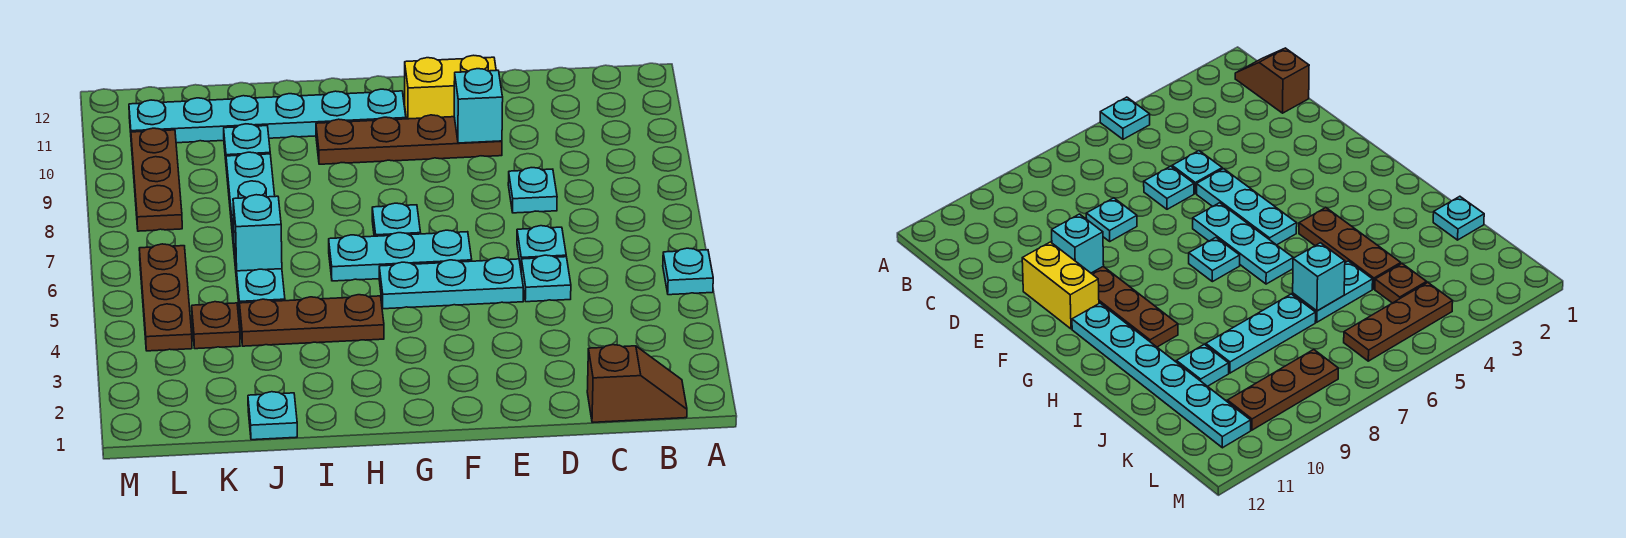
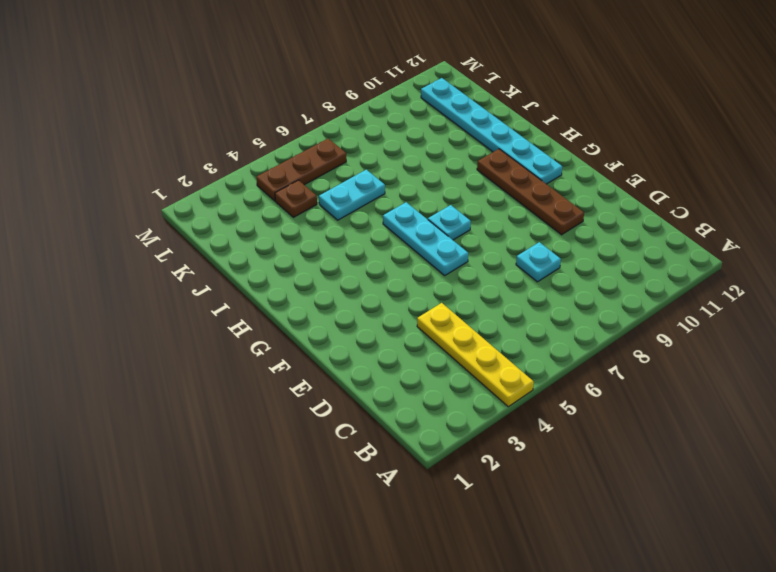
yellow plate A4:D4 level 1 -> none
none -> cyan plate A5 level 1
none -> brown slope B1:C1 level 1 top C
none -> cyan plate D5 level 1

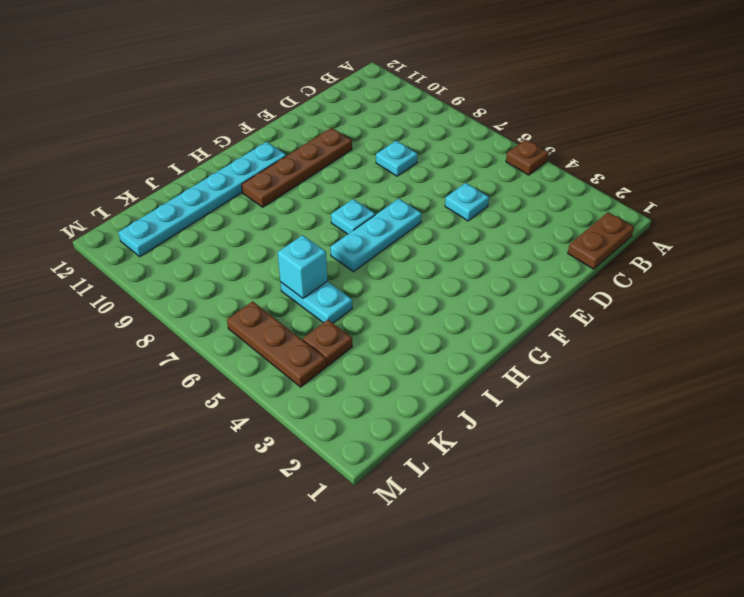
brown plate A5 level 1 -> cyan plate A5 level 1
brown plate B1:C1 level 1 -> brown slope B1:C1 level 1 top C
none -> cyan plate D6 level 1
none -> cyan plate E5:G5 level 1
none -> yellow brick E11:F11 level 1

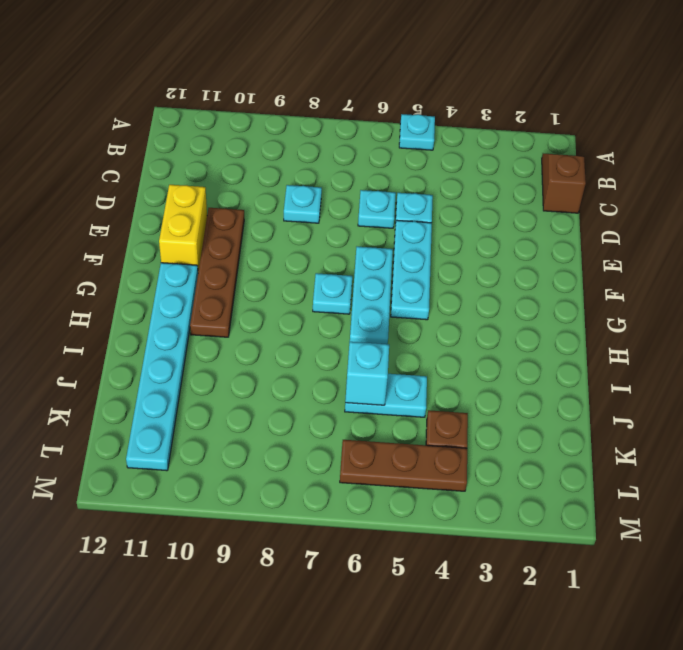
none -> brown plate H4:J4 level 1
none -> cyan plate J1 level 1
none -> cyan plate J7:J9 level 1

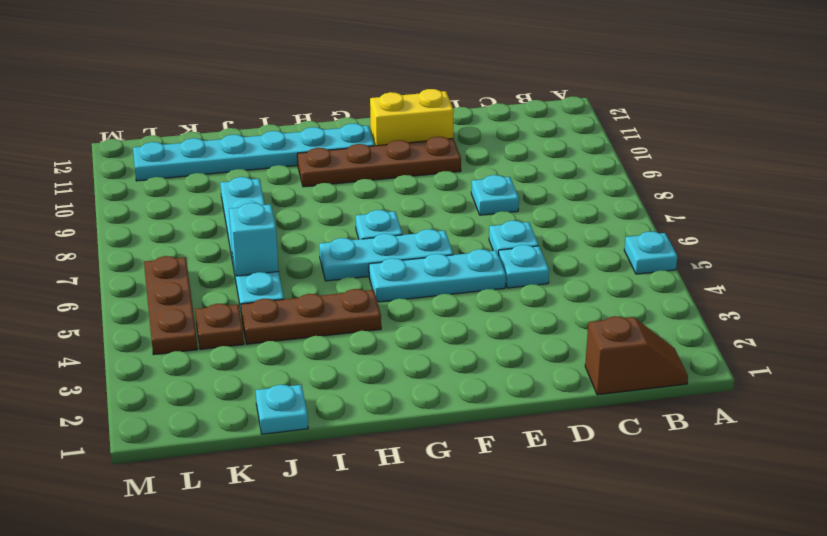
none -> cyan plate J10 level 1
none -> brown plate L8:L10 level 1
none -> cyan brick E10 level 2

